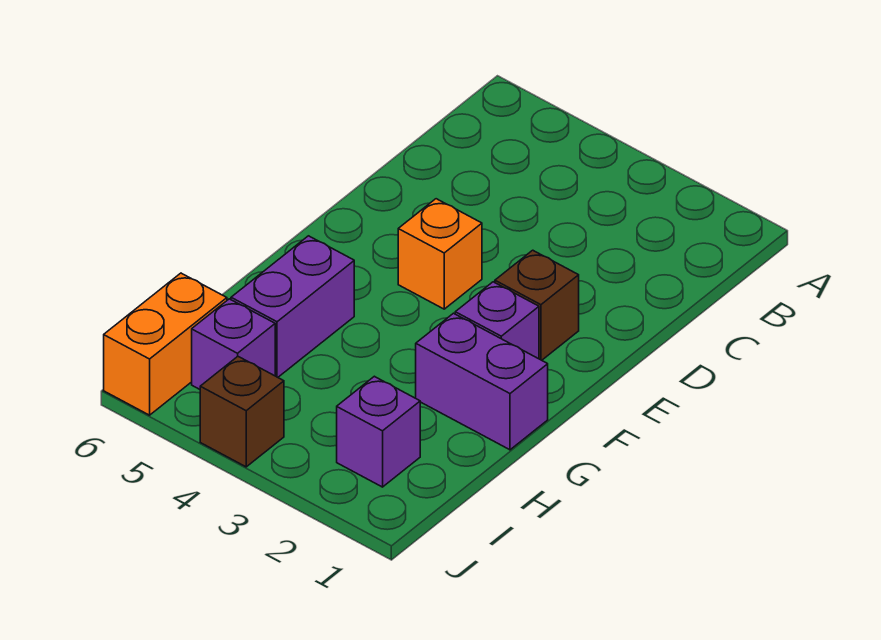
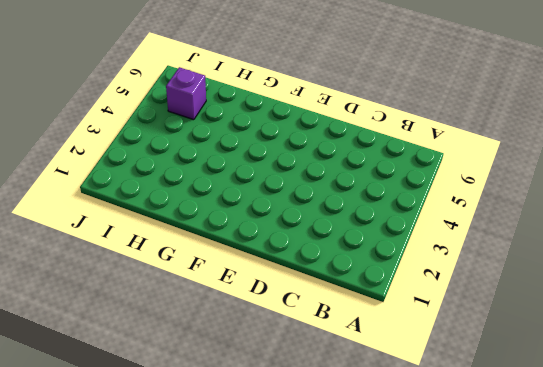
none -> brown brick E2 level 1
none -> orange brick E4 level 1

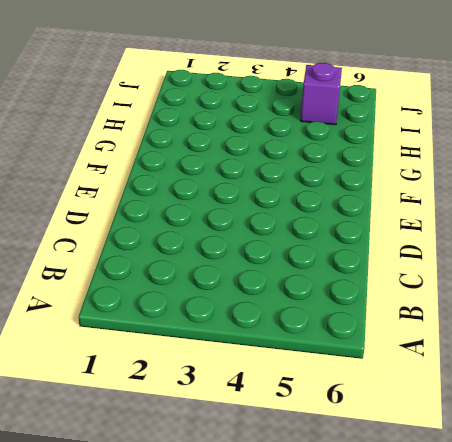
none -> brown brick E2 level 1
none -> orange brick E4 level 1

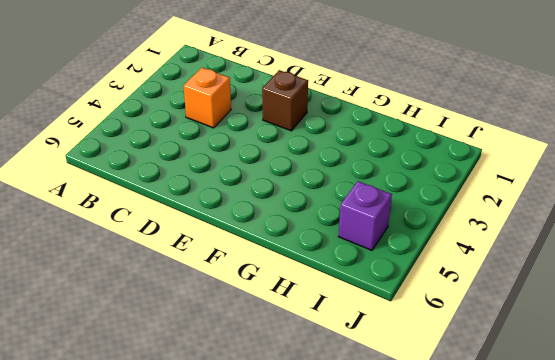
orange brick C3 level 1 -> orange brick E4 level 1
none -> purple brick F2 level 1
none -> purple brick G1:G2 level 1

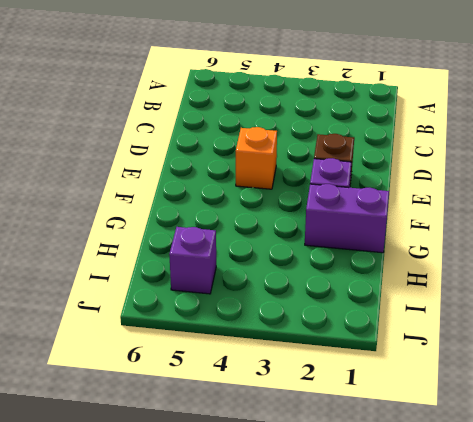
none -> purple brick G5:H5 level 1
none -> purple brick I2 level 1

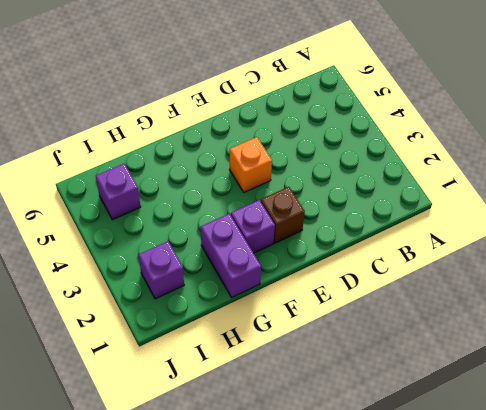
none -> purple brick G5:H5 level 1
none -> orange brick I6:J6 level 1

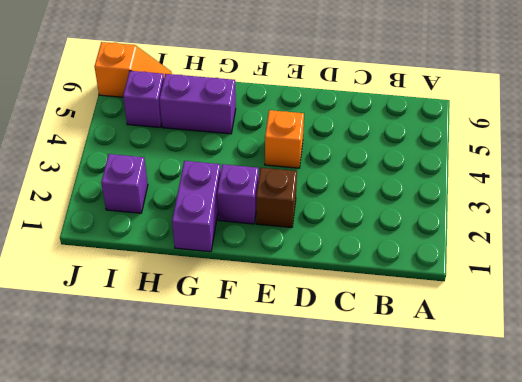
orange slope I6:J6 level 1 top J -> orange brick I6:J6 level 1
none -> brown brick J4 level 1

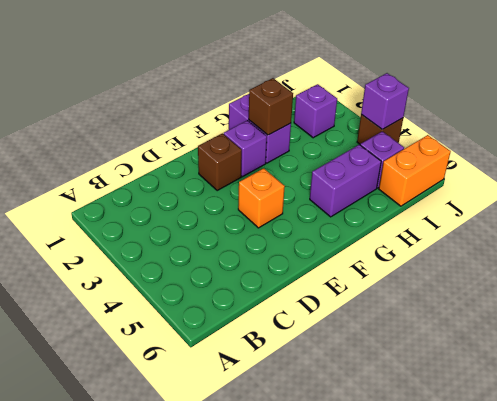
brown brick G2 level 2 -> none
purple brick J4 level 2 -> none

